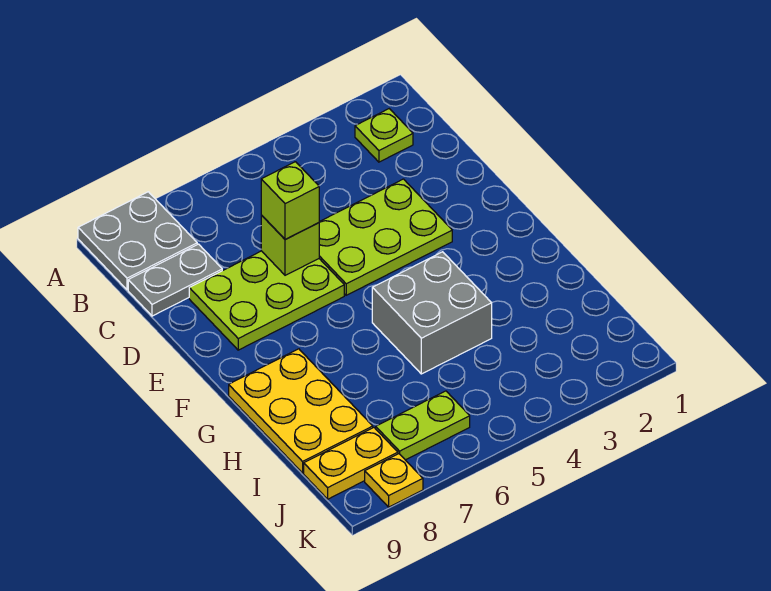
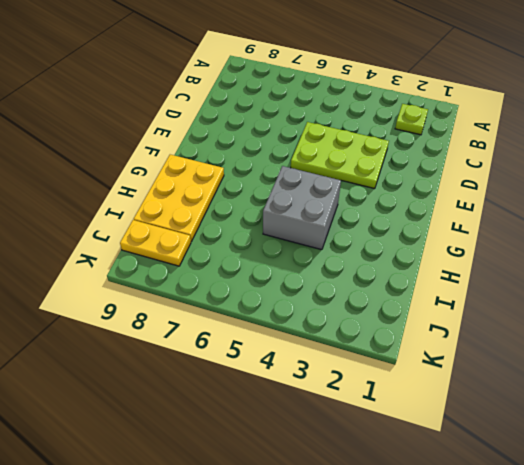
none -> grey plate A8:B9 level 1
none -> grey plate C8:C9 level 1
none -> lime plate D6:E8 level 1

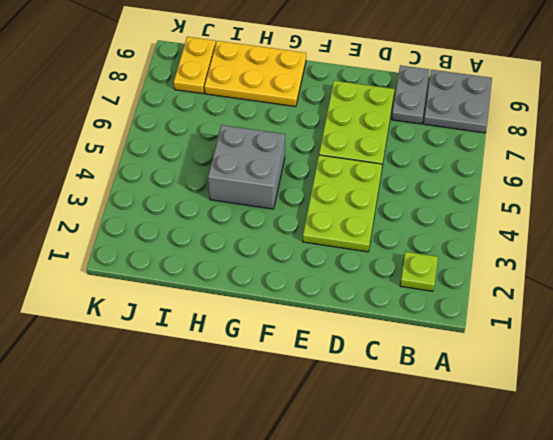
none -> lime plate J6:J7 level 1
none -> yellow plate K8 level 1
none -> lime brick D6 level 2

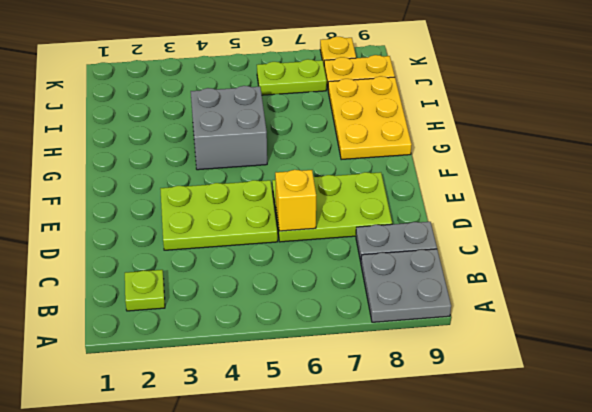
yellow brick D6 level 2 -> lime brick D6 level 2
none -> lime brick D6 level 3

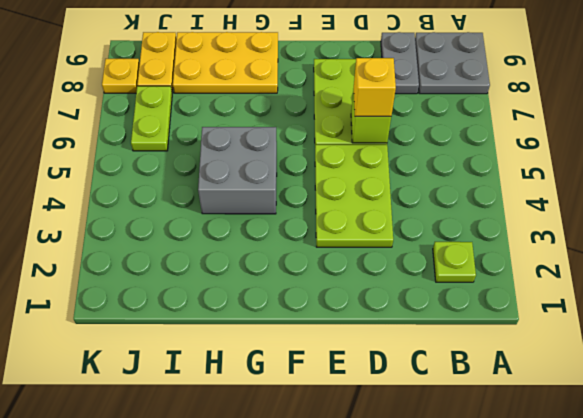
yellow brick D6 level 3 -> lime brick D6 level 3

